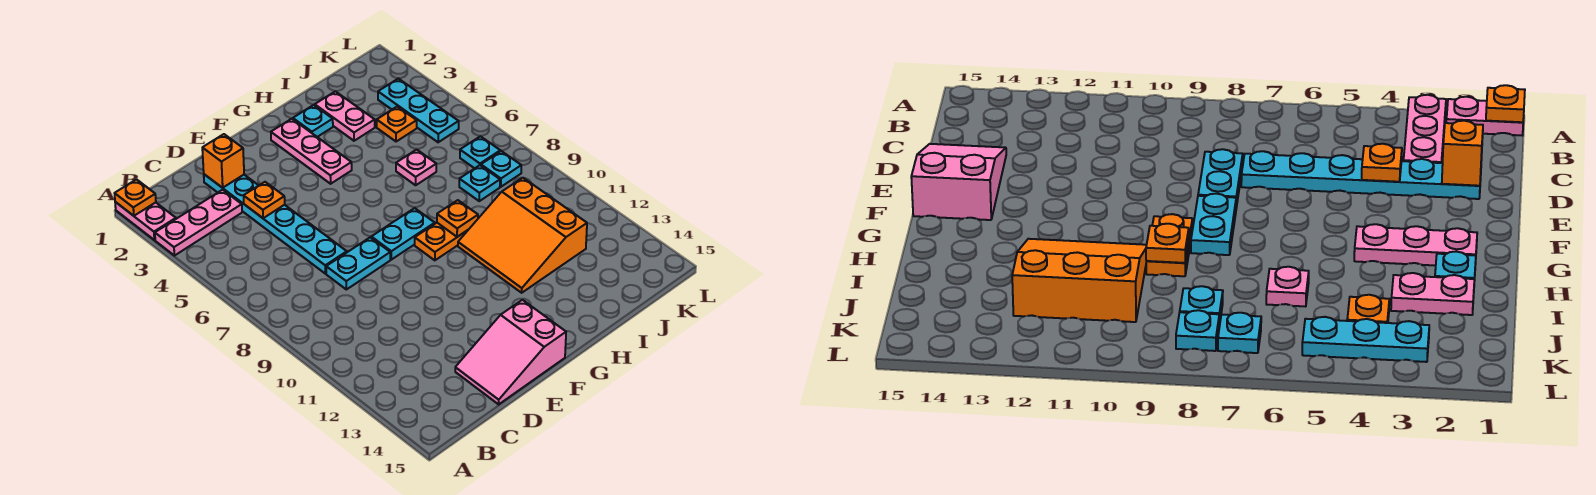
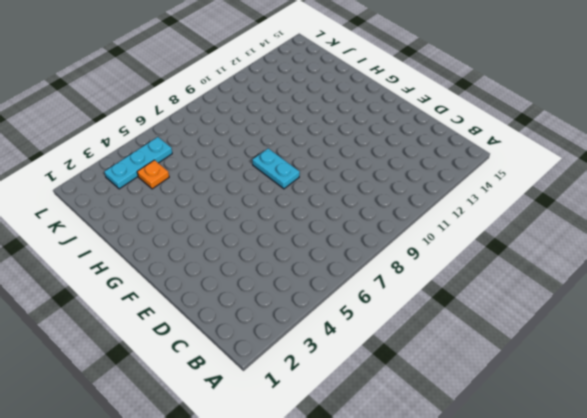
none -> pink plate A1:A2 level 1
none -> pink plate A3:C3 level 1
none -> cyan plate D2:D7 level 1

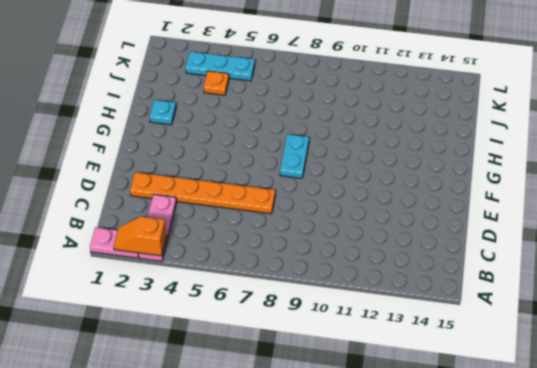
orange slope A2:A3 level 2 top 3 -> none
orange plate D2:D7 level 1 -> cyan plate D2:D7 level 1
none -> cyan plate D8:E8 level 1
none -> pink slope D14:F15 level 1 top F
none -> pink plate G2:G4 level 1

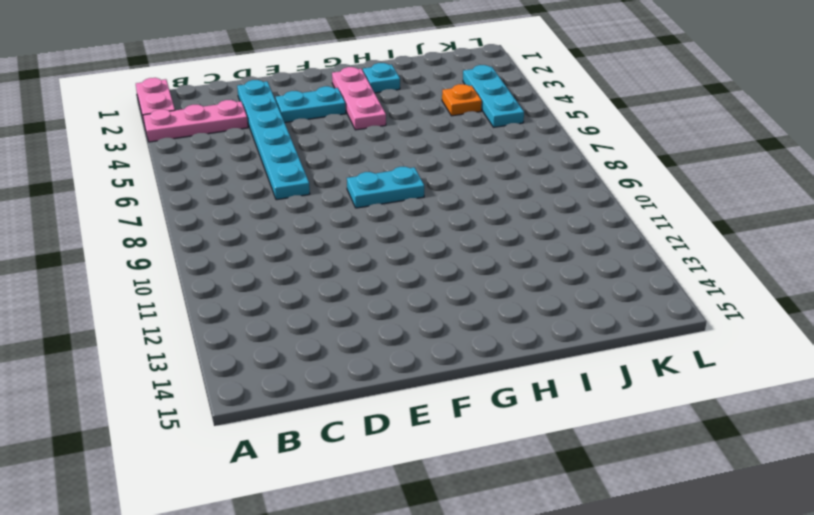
cyan plate E3:F3 level 1 -> cyan plate D8:E8 level 1
none -> pink slope D14:F15 level 1 top F
none -> orange plate G9:H9 level 1
none -> orange slope H10:J12 level 1 top J

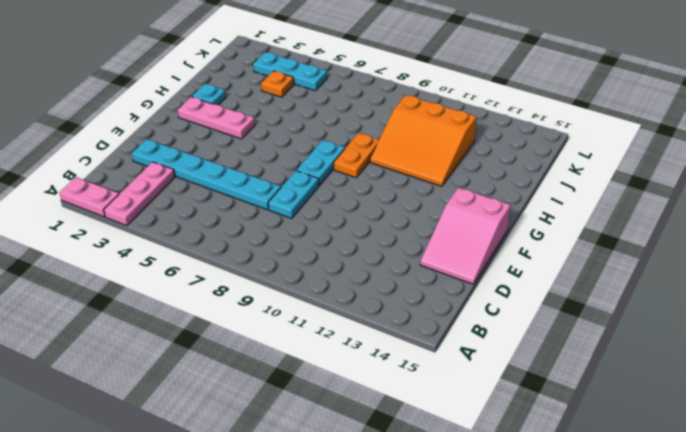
none -> pink plate I2:I3 level 1
none -> pink plate I6 level 1
none -> cyan plate J8 level 1

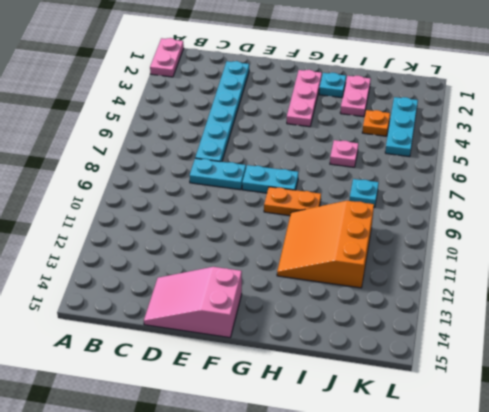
none -> pink plate A3:C3 level 1
none -> cyan plate K7 level 1
none -> cyan plate K8 level 1

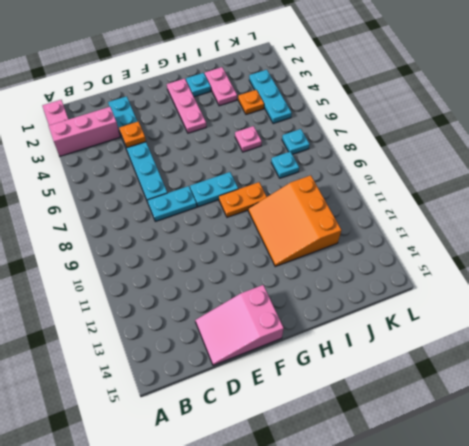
pink brick A3:C3 level 1 -> pink plate A3:C3 level 1
none -> cyan plate K8 level 1
none -> orange plate A1 level 2
none -> orange brick D2 level 2

